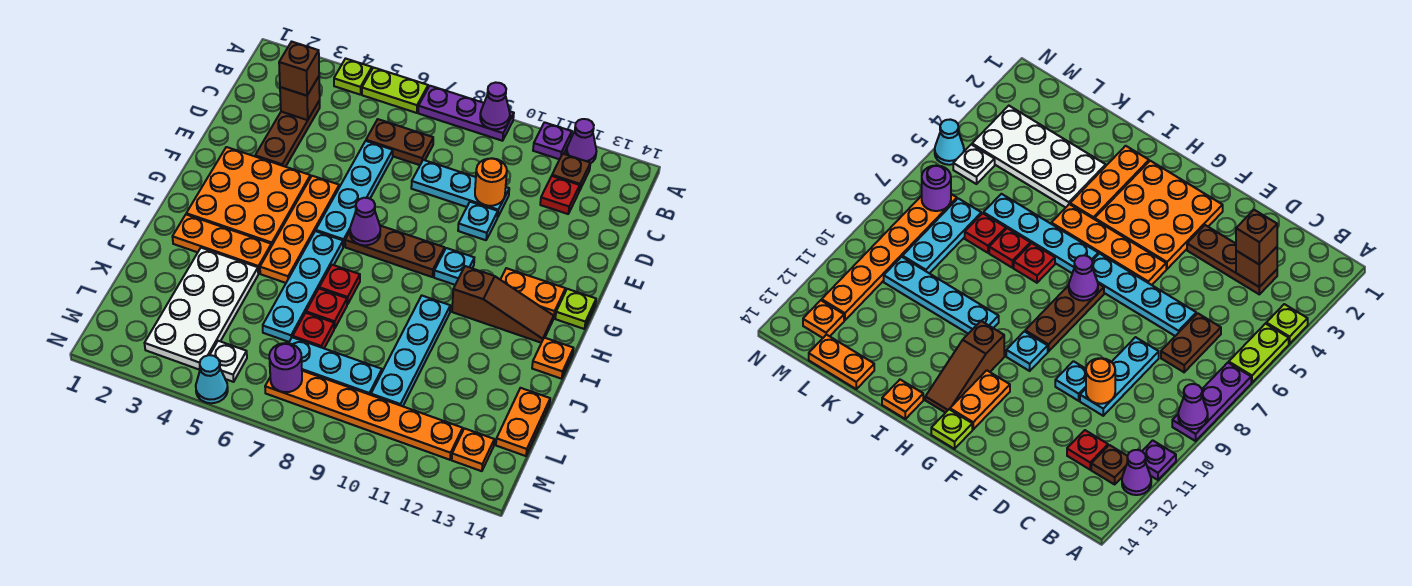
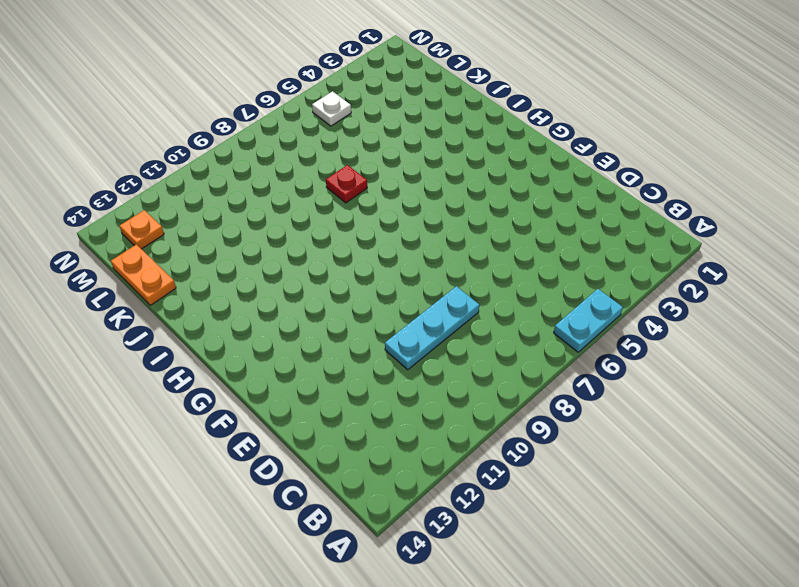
cyan plate A5:A6 level 1 -> lime plate A5:A6 level 1
none -> lime plate A4 level 1
none -> purple plate A7:A9 level 1
none -> purple plate A11 level 1
none -> purple cone A12 level 1

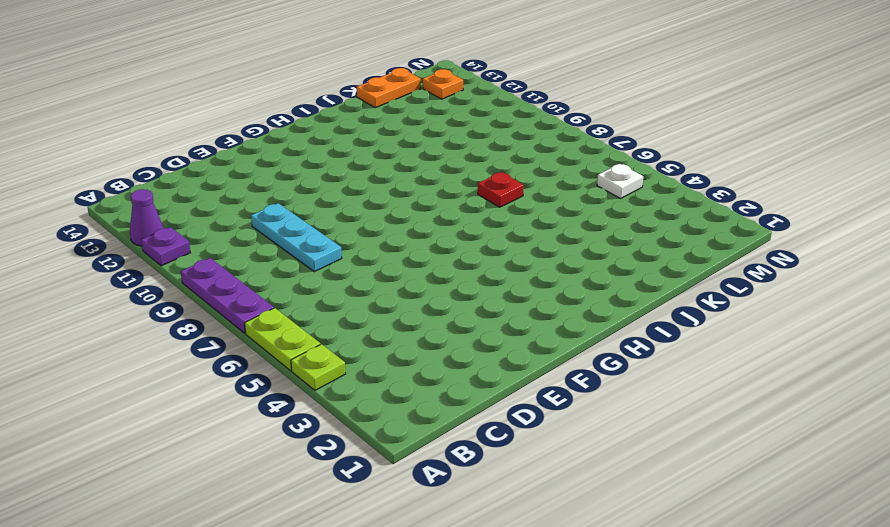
none -> brown plate B12 level 1
none -> brown plate C3:E3 level 1
none -> brown plate C6:C7 level 1
none -> red plate C12 level 1

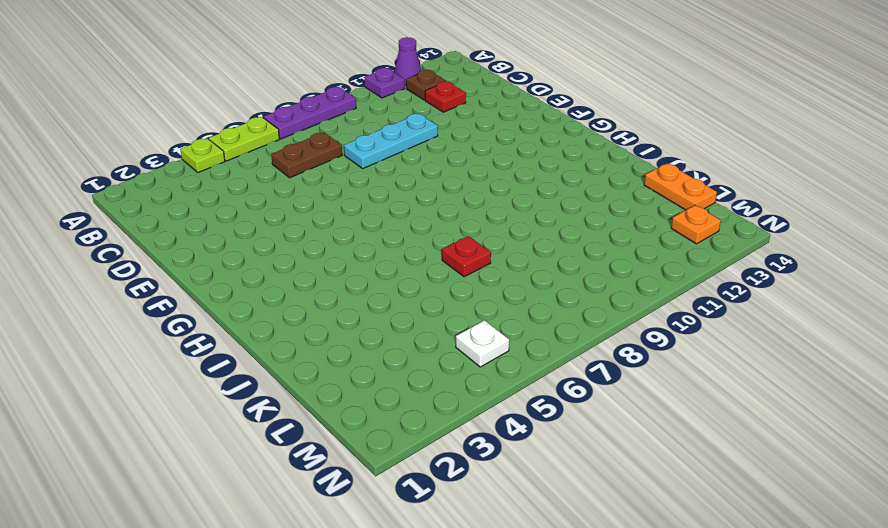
none -> brown plate C3:E3 level 1
none -> cyan plate D6:G6 level 1
none -> cyan plate E10 level 1
none -> orange plate F2:H4 level 1

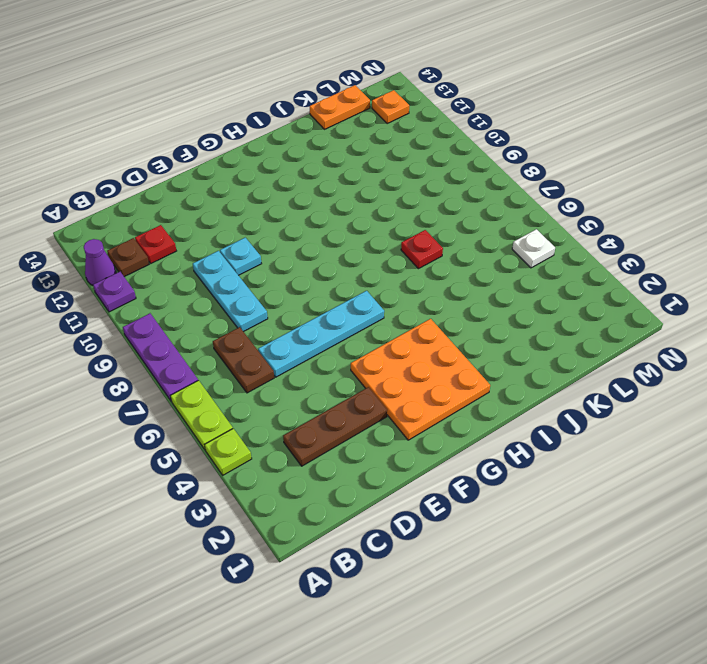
none -> orange plate F5:I5 level 1
none -> brown plate G7:G9 level 1
none -> cyan plate G10 level 1
none -> orange plate G12:G13 level 1

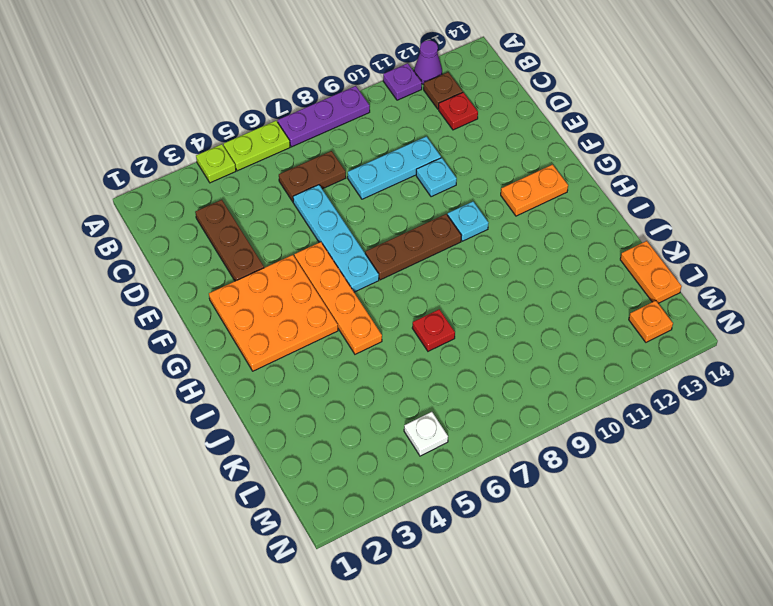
none -> lime plate G14 level 1
none -> cyan plate H6:K6 level 1
none -> brown slope H11:H13 level 1 top 11
none -> orange plate I2:I4 level 1

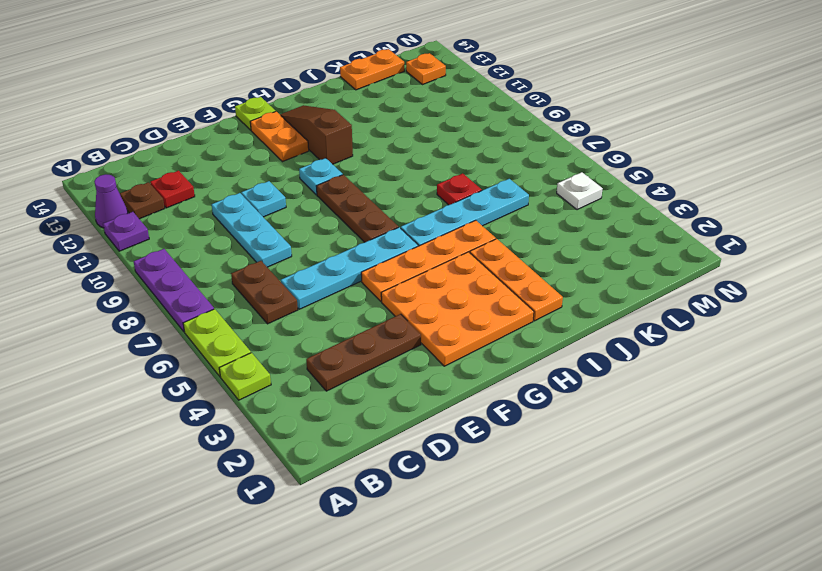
none -> red plate I7 level 1
none -> cyan plate I10:L10 level 1
none -> orange plate I14 level 1
none -> white plate J3:M4 level 1

